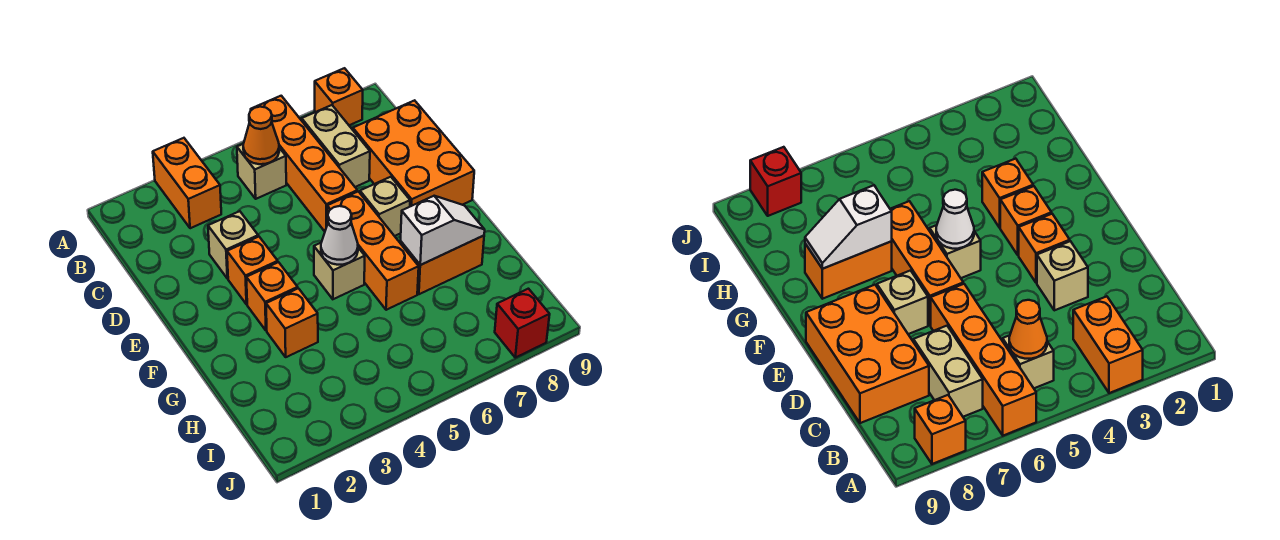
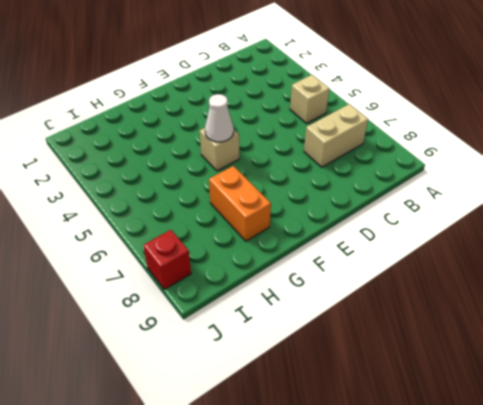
none -> orange brick A3:B3 level 1
none -> orange brick A6:D6 level 1
none -> orange brick A8 level 1

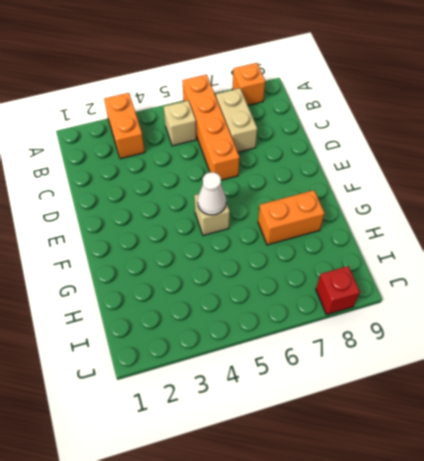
none -> orange brick C8:E9 level 1
none -> tan brick D3 level 1
none -> orange brick E3 level 1

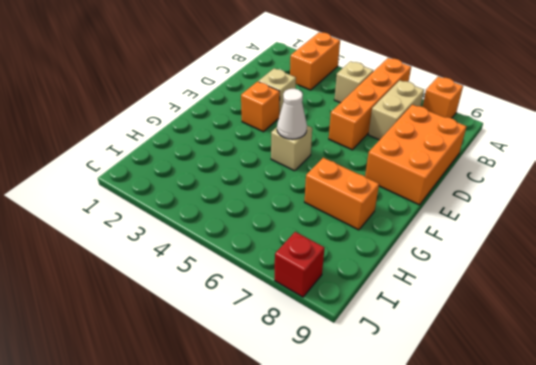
none -> orange brick E6:G6 level 1
none -> tan brick E7 level 1
none -> orange brick F3 level 1

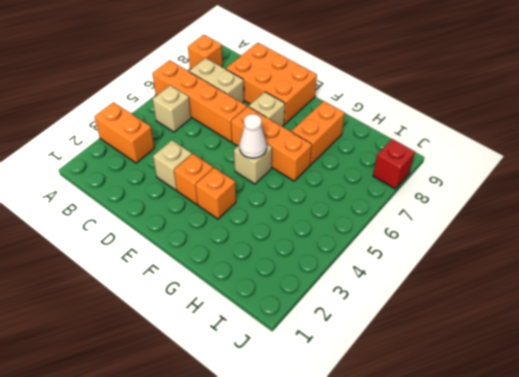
none -> orange brick G3 level 1
none -> orange cone B5 level 2
none -> white slope G7:G8 level 2 top 7

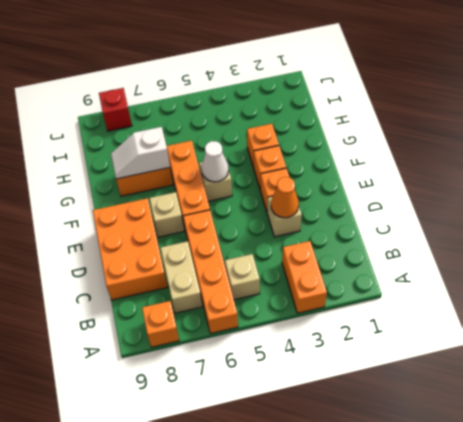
orange cone D3 level 2 -> orange cone B5 level 2

